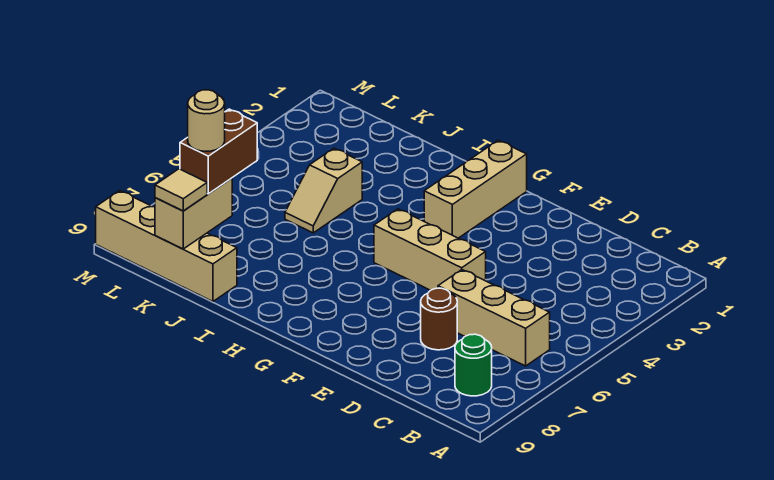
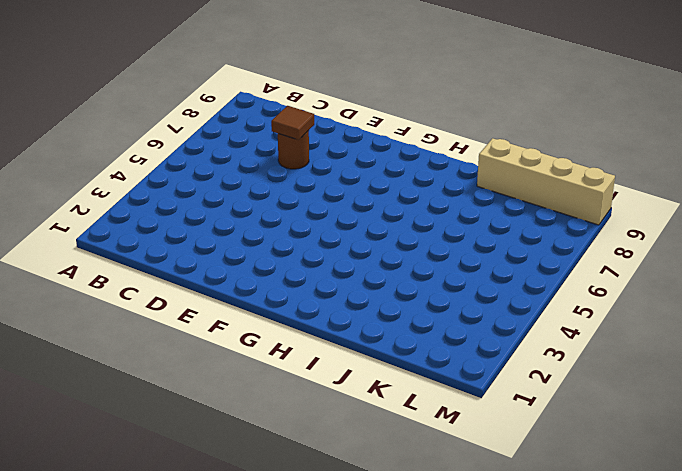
brown tile D7 level 2 -> none
none -> tan brick B6:D6 level 1
none -> green round brick B8 level 1

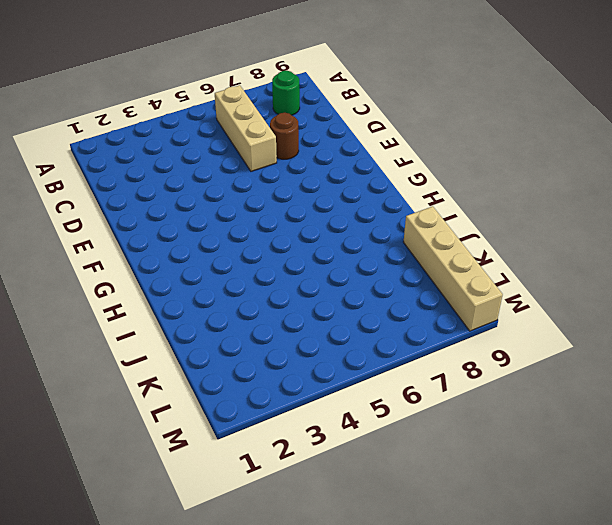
none -> tan brick E5:G5 level 1
none -> tan brick G1:G3 level 1

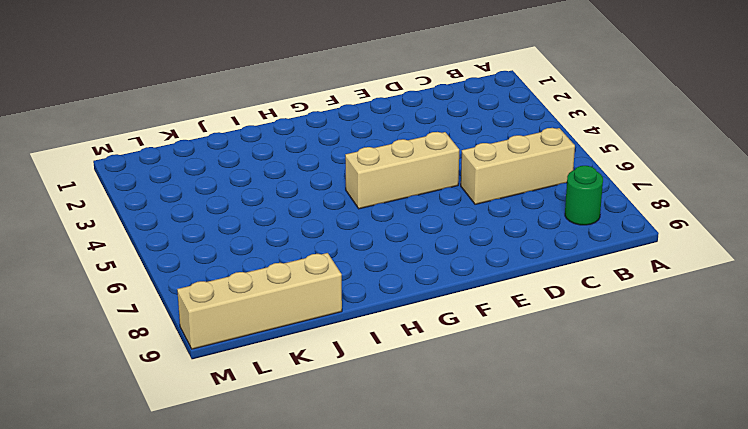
none -> brown round brick D7 level 1
none -> tan brick G1:G3 level 1

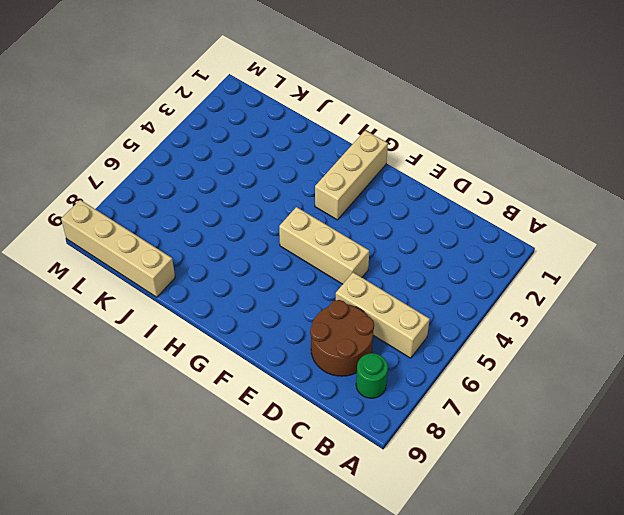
brown round brick C7:D8 level 1 -> brown round brick D7 level 1
none -> tan slope J4:J5 level 1 top 4
none -> tan brick K8:K9 level 2

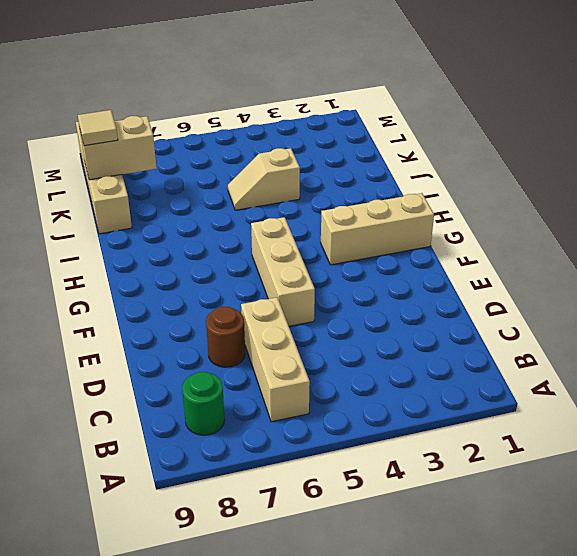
none -> brown brick K7:K8 level 3
none -> tan round brick K8 level 4

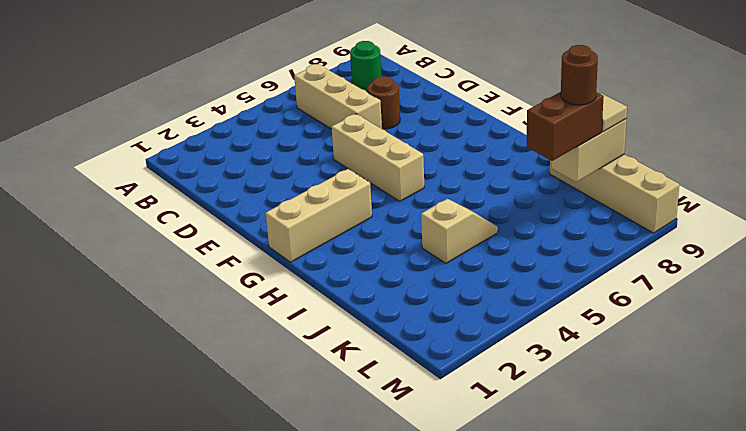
brown round brick K8 level 4 -> tan round brick K8 level 4

